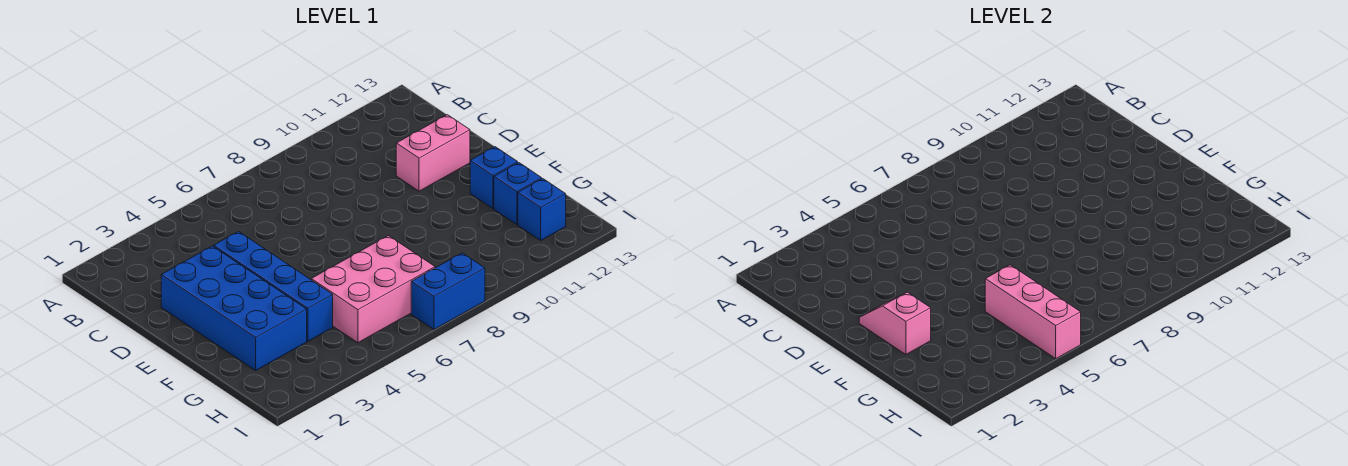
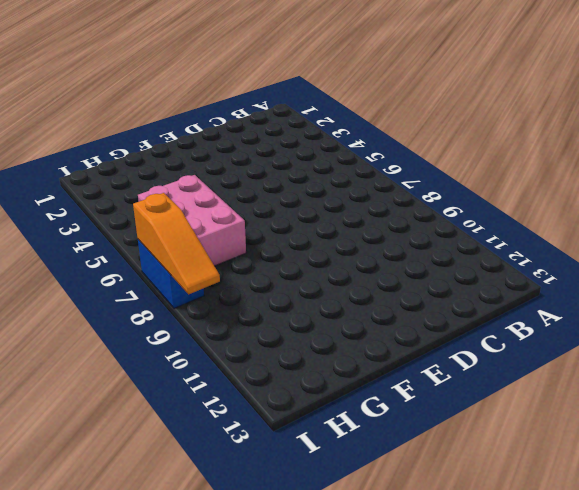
orange slope I7:I9 level 2 top 7 -> none
none -> blue brick D2:G3 level 1
none -> blue brick D4:G4 level 1

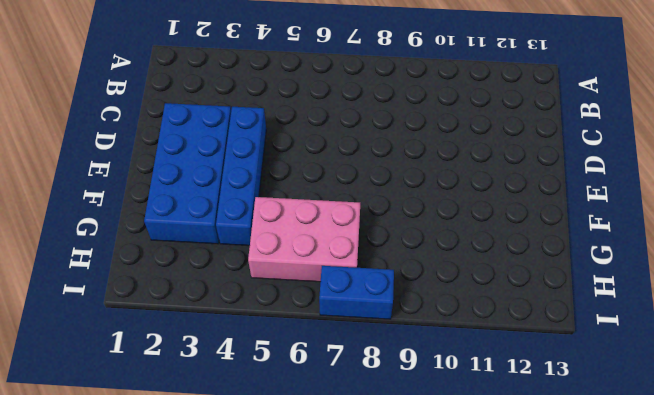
none -> pink brick D11:D12 level 1
none -> blue brick F12 level 1

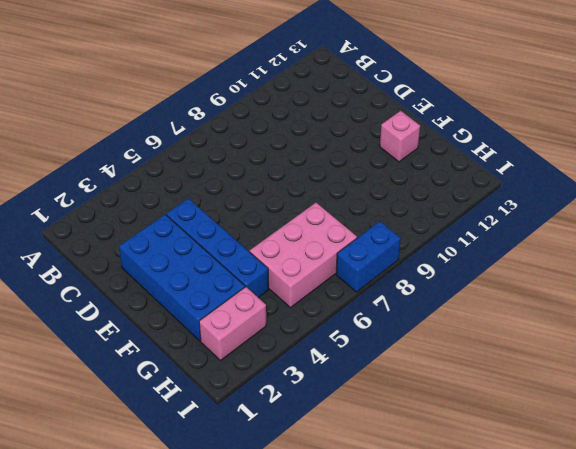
pink brick F12 level 1 -> blue brick F12 level 1
pink brick H2:H3 level 1 -> pink brick D11:D12 level 1
none -> blue brick G12 level 1
none -> blue brick H12 level 1

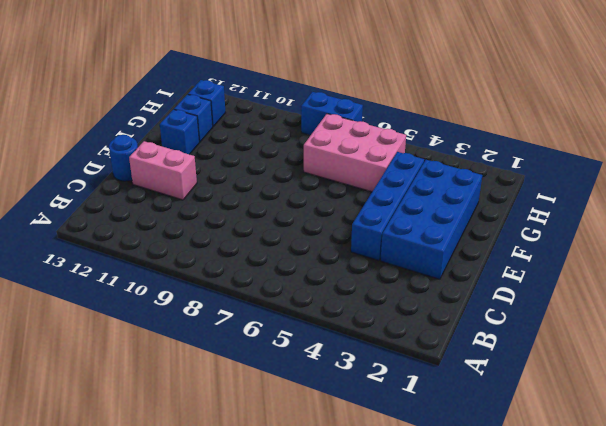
blue round brick D13 level 1 -> none
none -> pink slope E2:F2 level 2 top F
none -> pink brick G5:I5 level 2

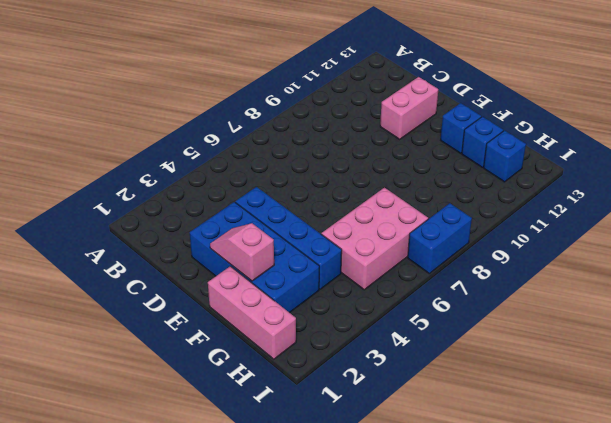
pink brick F1:H1 level 1 -> pink brick G5:I5 level 2

